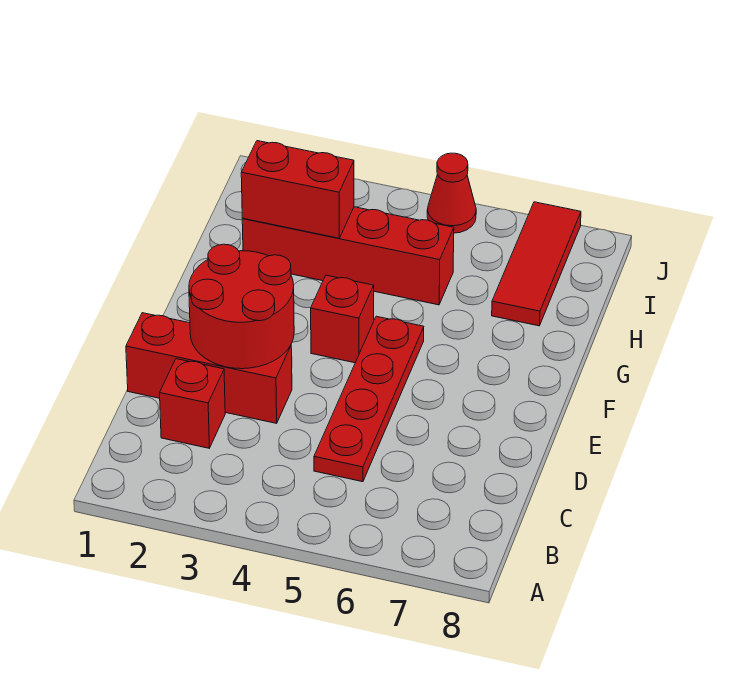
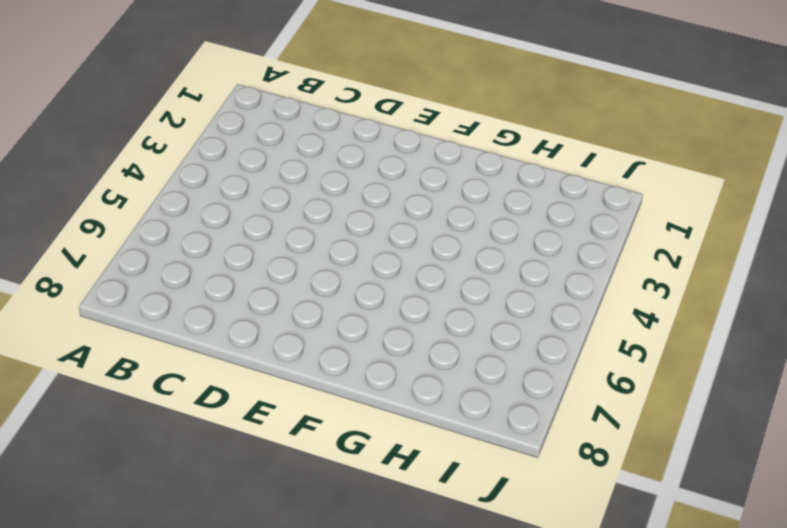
none -> red brick C2 level 1
none -> red plate C5:F5 level 1

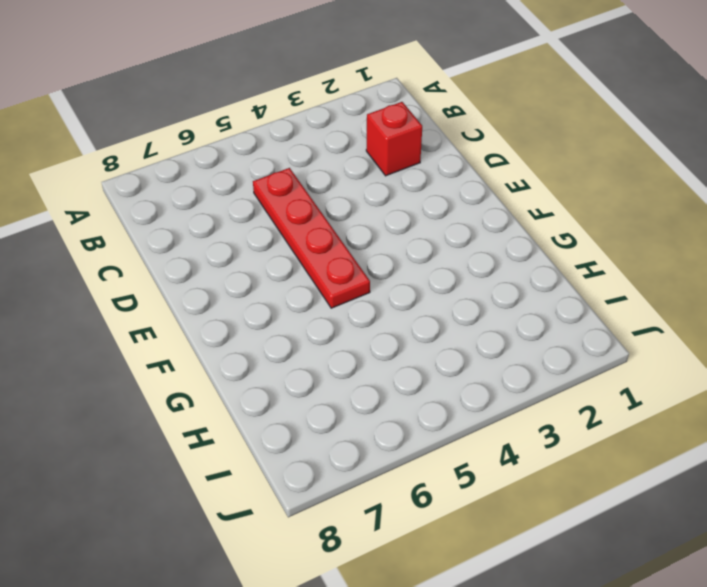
none -> red brick D1:D3 level 1
none -> red brick F4 level 1

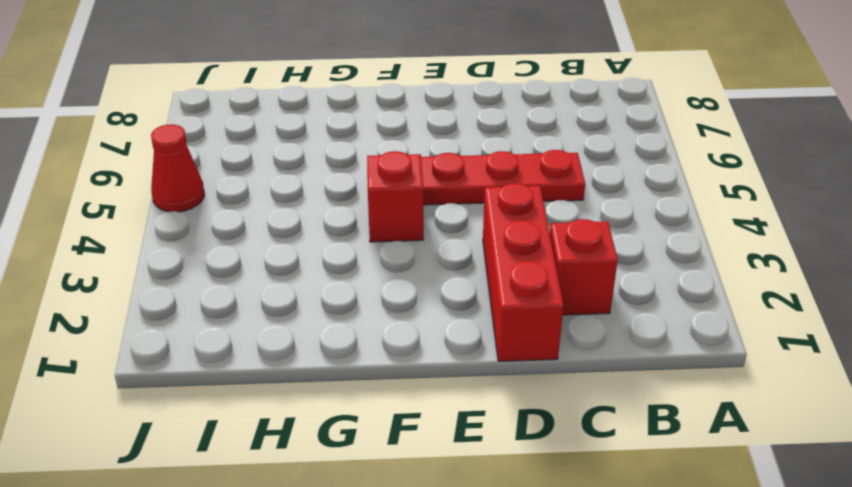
none -> red brick H2:H5 level 1
none -> red tile H7:J7 level 1

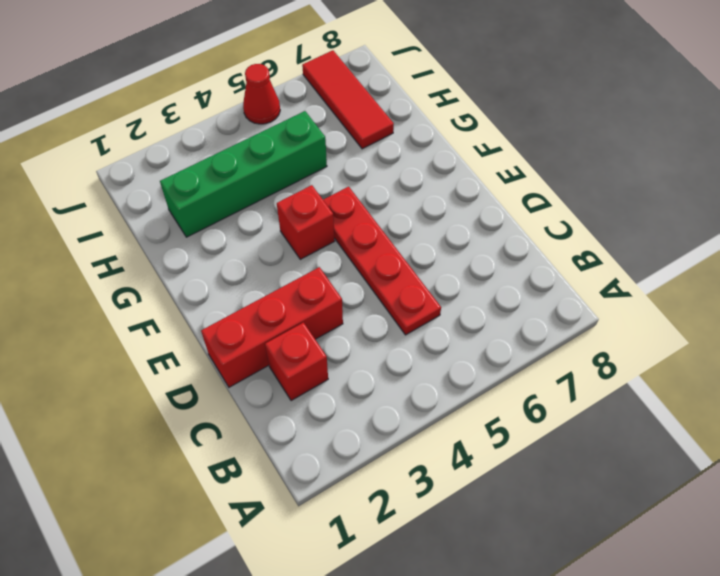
green brick H2:H5 level 1 -> red brick H2:H5 level 1
none -> red round brick D2:E3 level 2
none -> red brick H2:H3 level 2

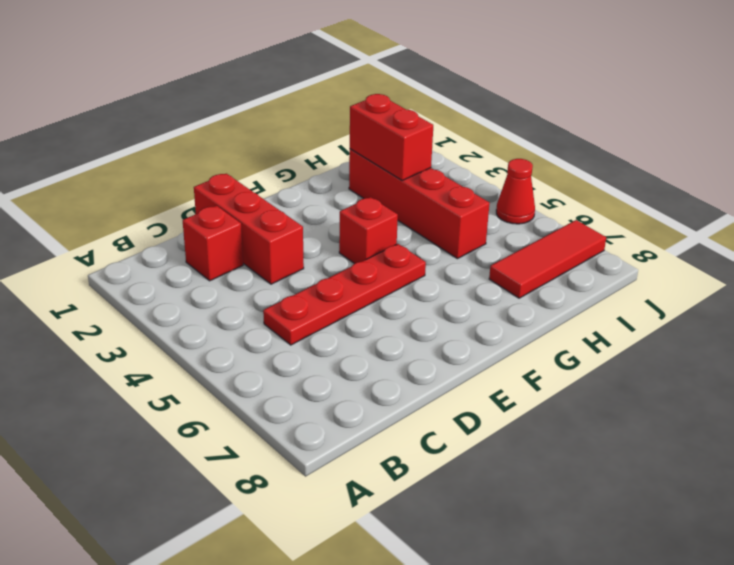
none -> red round brick D2:E3 level 2

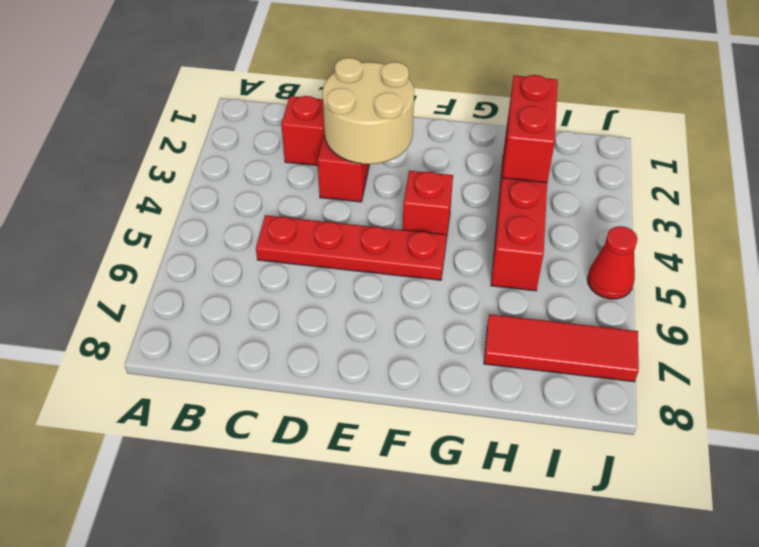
tan round brick D2:E3 level 2 -> red round brick D2:E3 level 2

